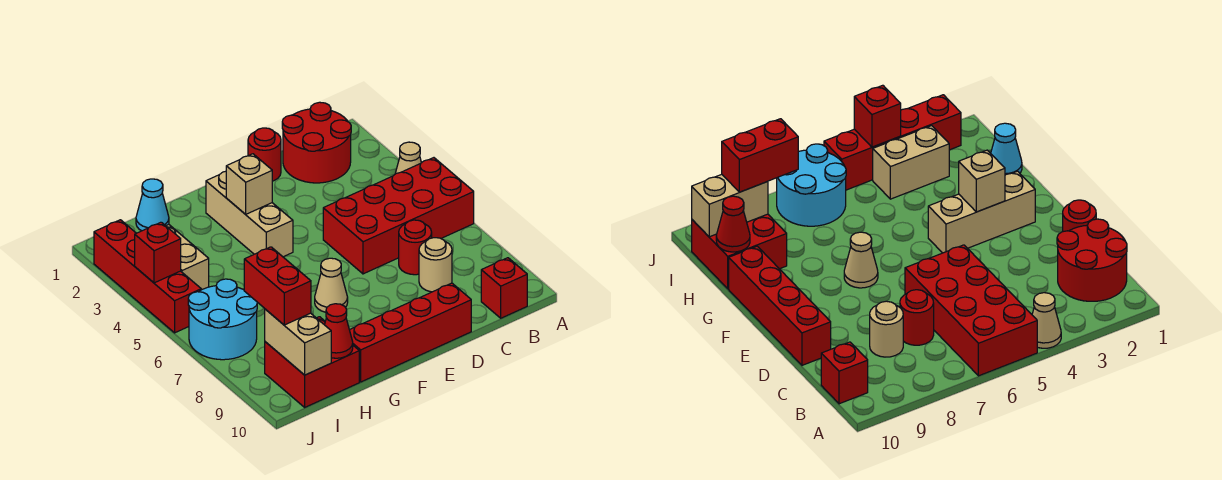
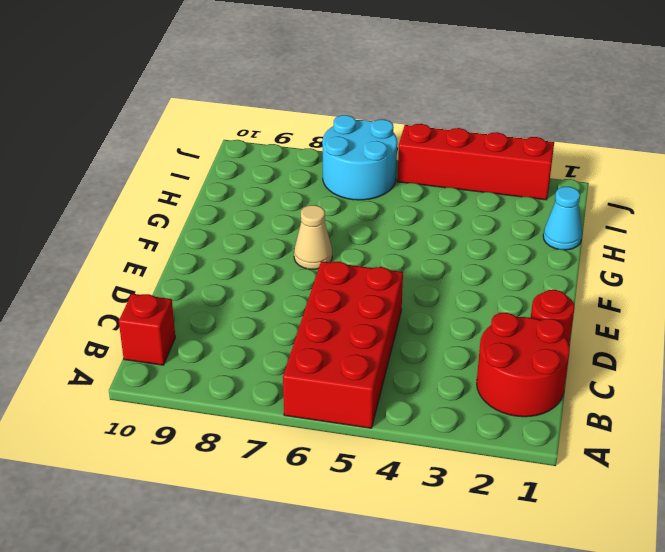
none -> tan cone A4 level 1
none -> red round brick C7 level 1
none -> tan round brick C8 level 1

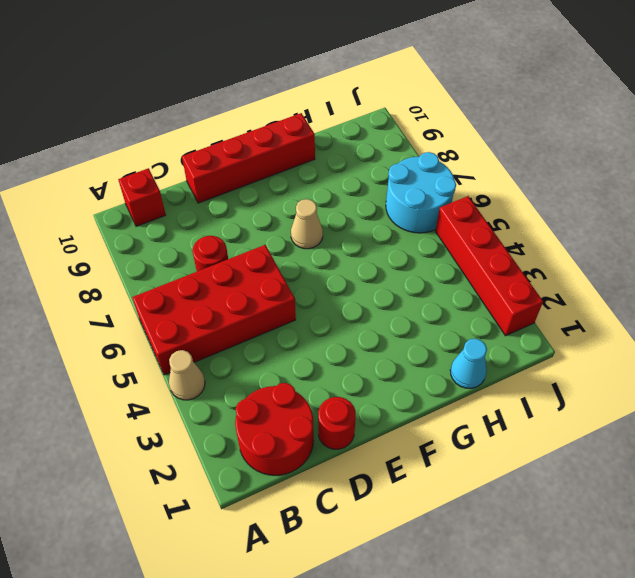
none -> tan round brick C8 level 1
none -> tan brick F2:F4 level 1
none -> red brick H9:I10 level 1

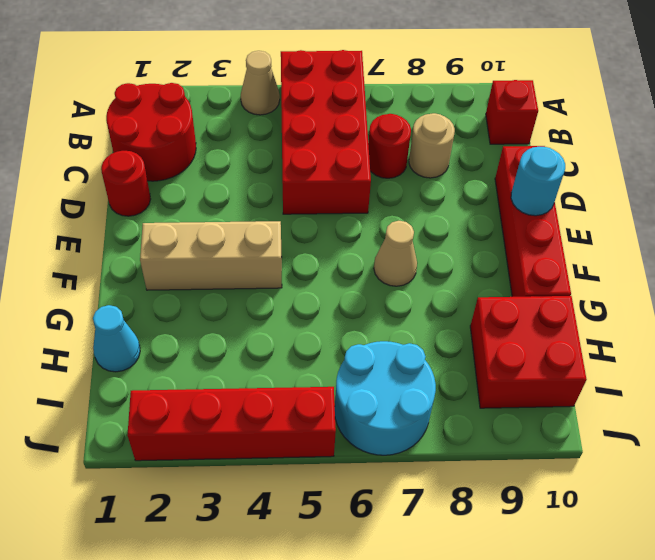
cyan round brick E10 level 2 -> none
none -> tan brick I3:I4 level 1
none -> tan brick F3 level 2
none -> red cone H10 level 2

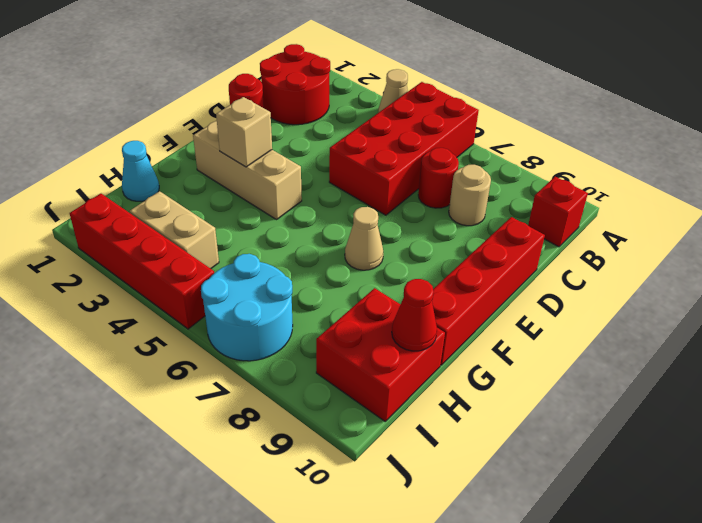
none -> tan brick I9:I10 level 2
none -> red brick J4 level 2
none -> red brick I8:I9 level 3

